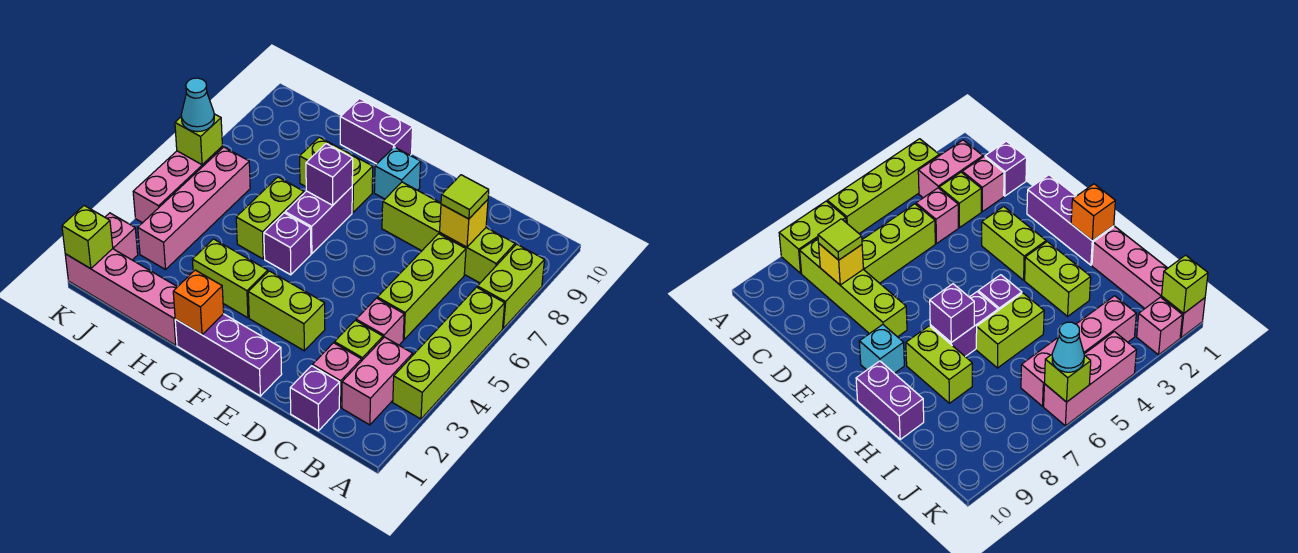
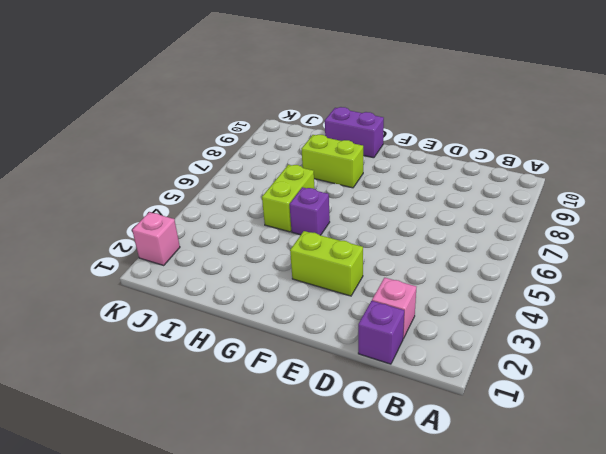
none -> lime brick A3:A6 level 1
none -> lime brick A7:A8 level 1
none -> pink brick B2:B3 level 1

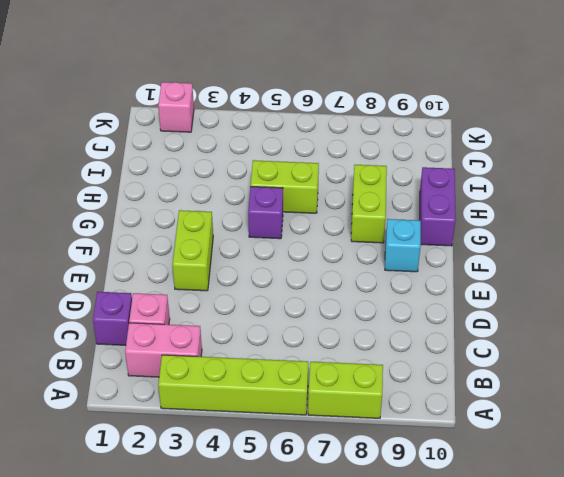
none -> lime brick B8:E8 level 1
none -> lime brick C3 level 1
none -> pink brick C4 level 1

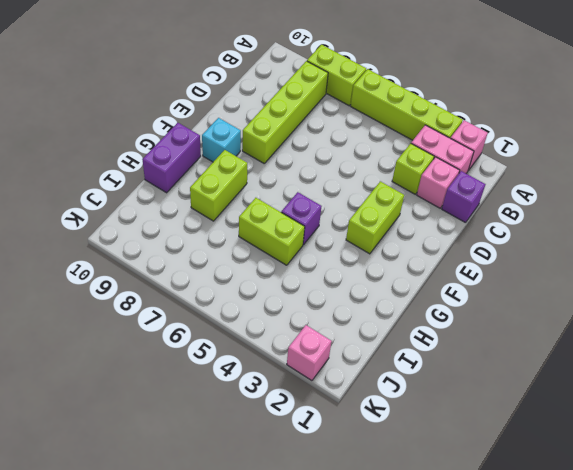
pink brick A2 level 1 -> pink brick C4 level 1
none -> lime brick C5:C7 level 1
none -> purple brick E1:G1 level 1
none -> lime brick G3:H3 level 1

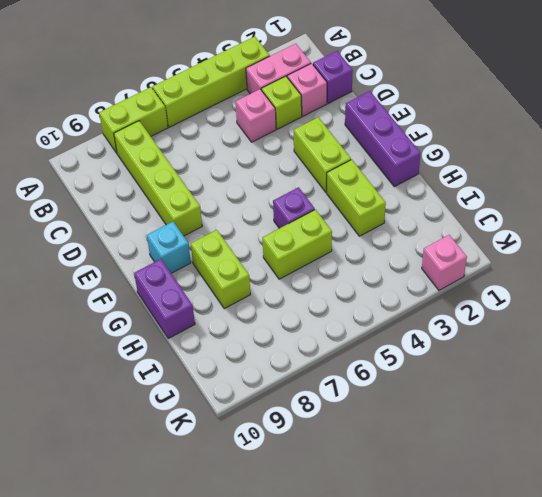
none -> lime brick C5:C7 level 1
none -> purple brick G6:G7 level 1
none -> pink brick H1:K1 level 1

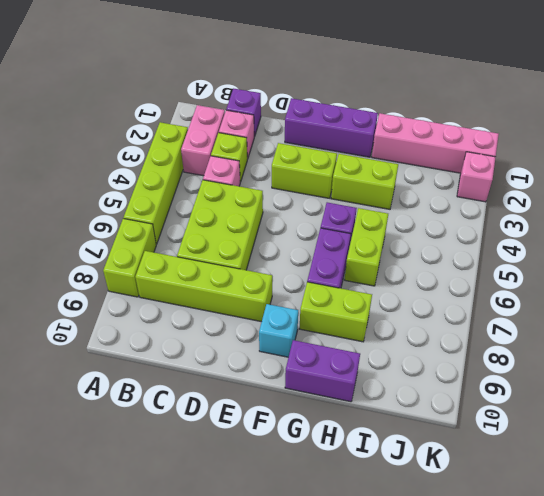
lime brick C5:D7 level 1 -> lime brick C5:C7 level 1
none -> pink brick J3:J6 level 1
none -> pink brick K4:K6 level 1
none -> yellow brick C8 level 2

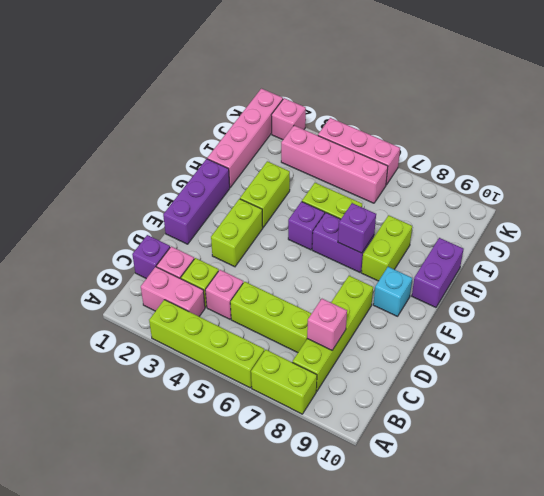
pink brick C8 level 2 -> yellow brick C8 level 2
none -> orange brick G1 level 2
none -> lime brick K1 level 2
none -> lime brick K6 level 2

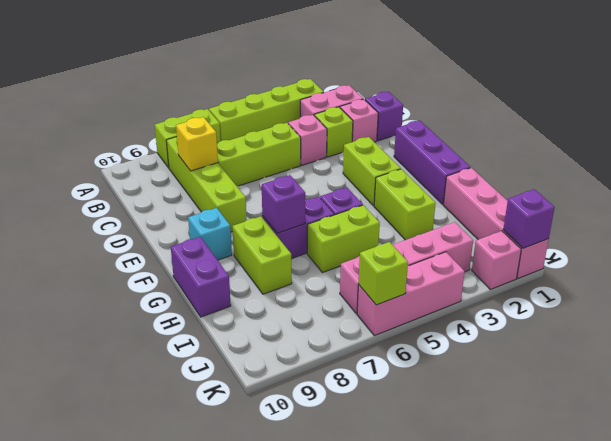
purple brick K1 level 2 -> lime brick K1 level 2
none -> orange brick G1 level 2
none -> lime tile C8 level 3
none -> cyan cone K6 level 3

